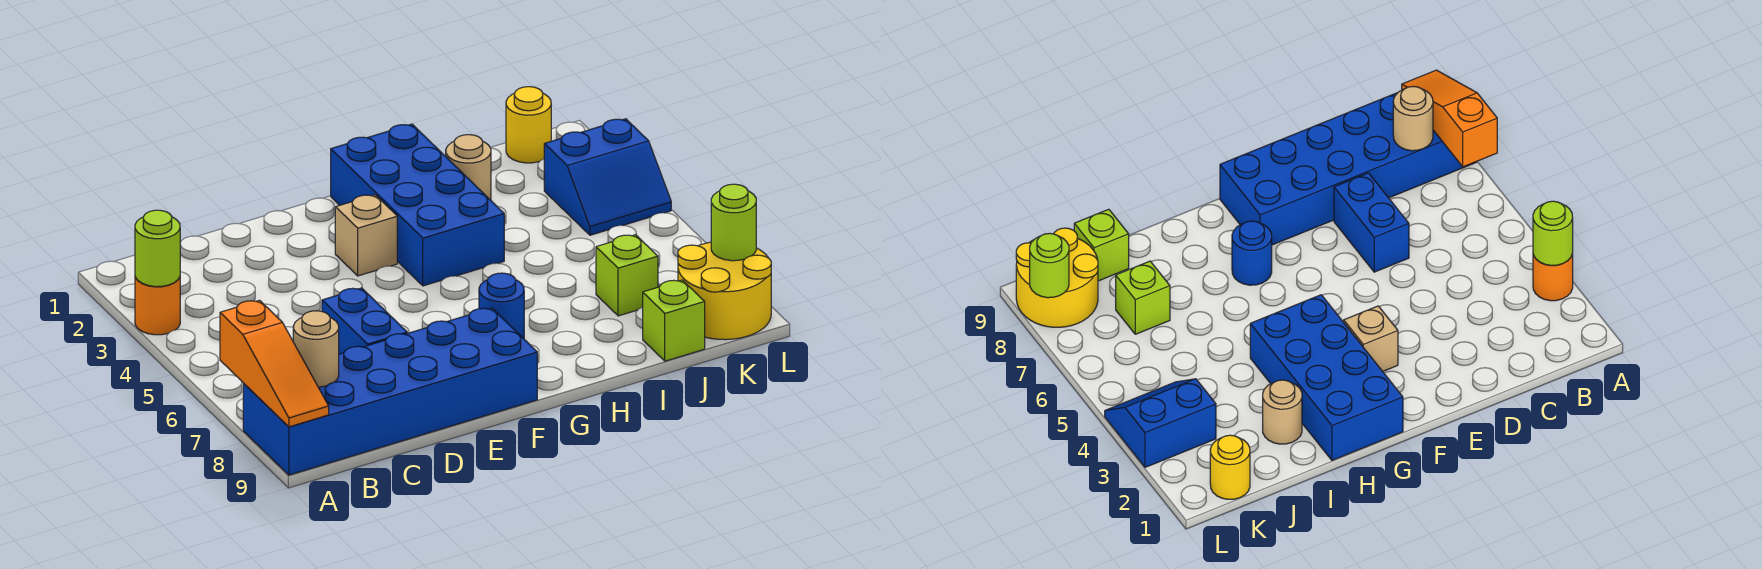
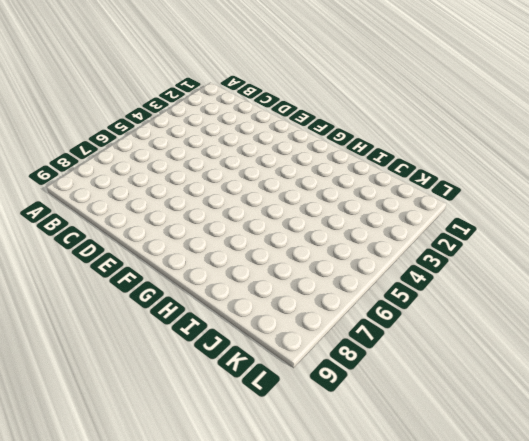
none -> orange round brick A3 level 1
none -> blue brick A8:F9 level 1
none -> blue brick D6:D7 level 1

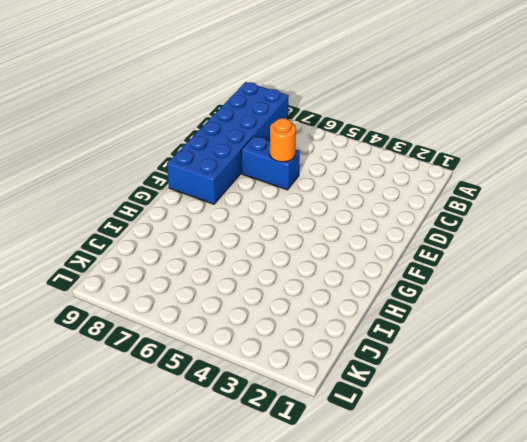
orange round brick D6 level 2 -> orange round brick A3 level 1
none -> tan brick F3 level 1
none -> blue brick G1:H4 level 1
none -> blue round brick G7 level 1

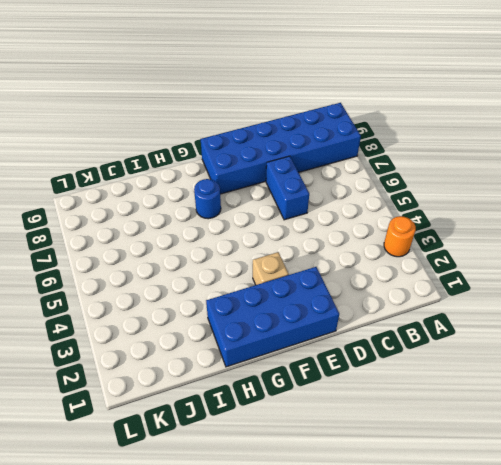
blue brick E1:H2 level 1 -> blue brick G1:H4 level 1
none -> tan round brick I2 level 1
none -> lime brick J7 level 1
none -> lime brick J9 level 1

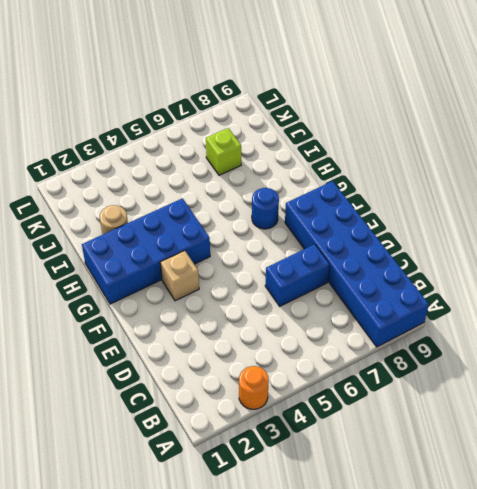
none -> lime brick J9 level 1
none -> yellow round brick K1 level 1
none -> blue slope K3:L4 level 1 top 3

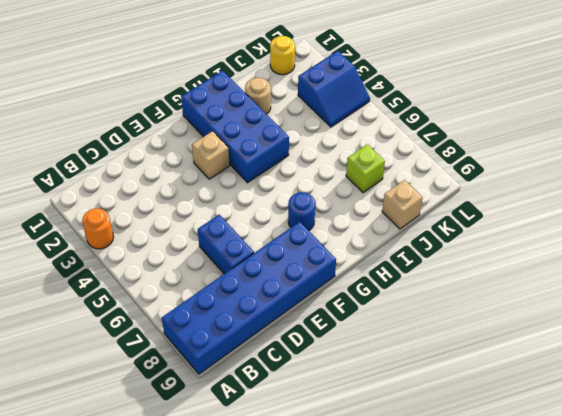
tan brick J9 level 1 -> lime brick J9 level 1
none -> yellow round brick K8:L9 level 1
none -> lime round brick A3 level 2
none -> orange slope A7:A9 level 2 top 7

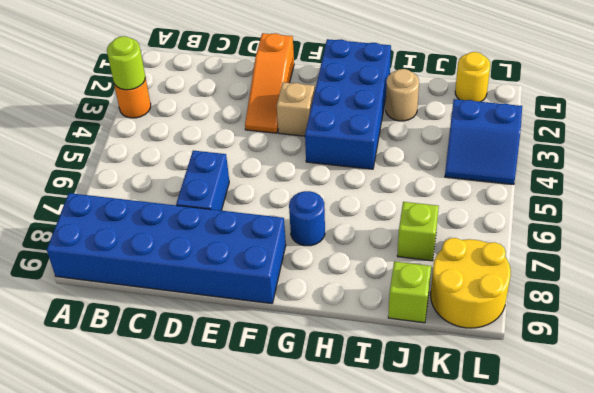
orange slope E1:E3 level 1 top 1 -> orange slope A7:A9 level 2 top 7
none -> tan round brick B8 level 2
none -> lime round brick L8 level 2

